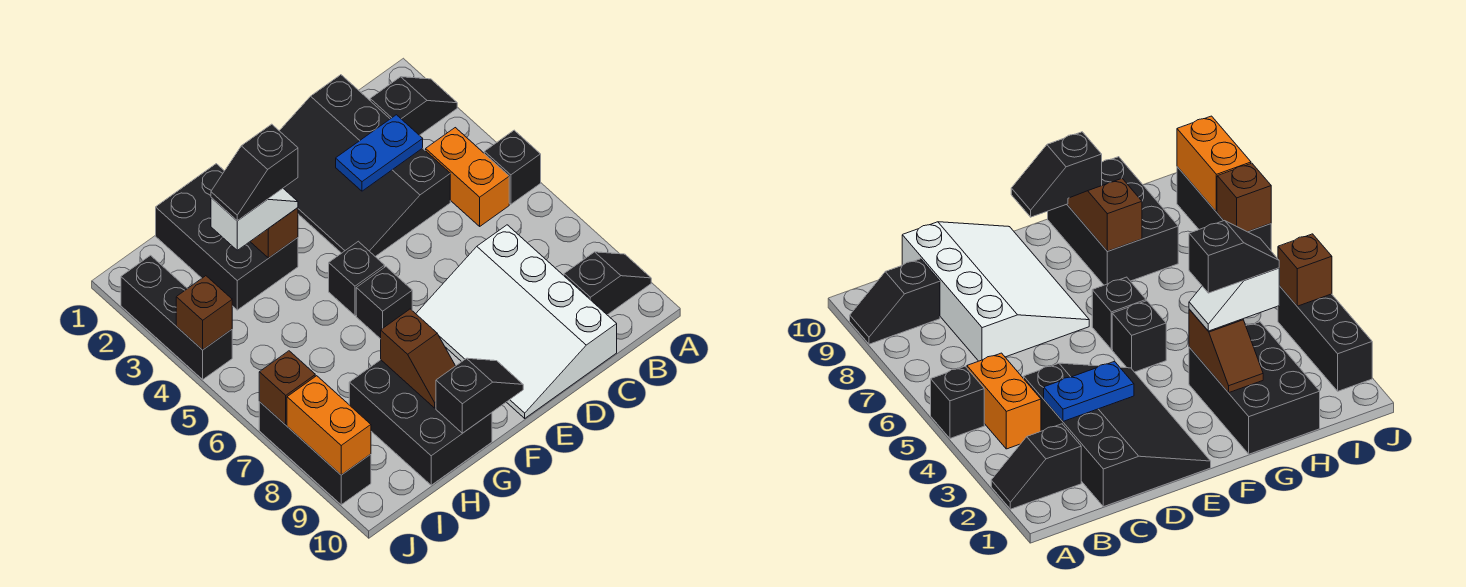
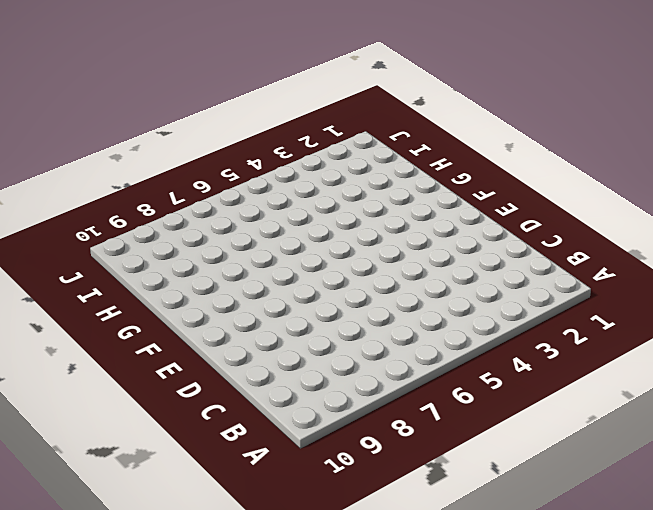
none -> black slope A2:B2 level 1 top B
none -> black brick A5 level 1
none -> black slope A9:B9 level 1 top B

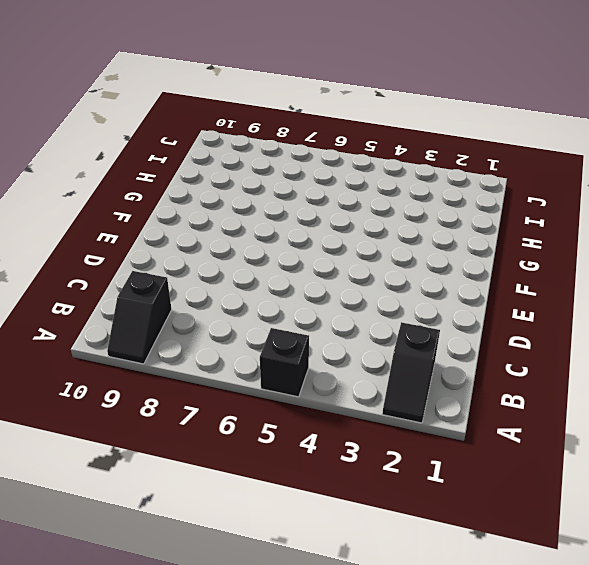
none -> orange brick B4:B5 level 1
none -> black slope C1:E4 level 1 top C
none -> white slope C7:E10 level 1 top C

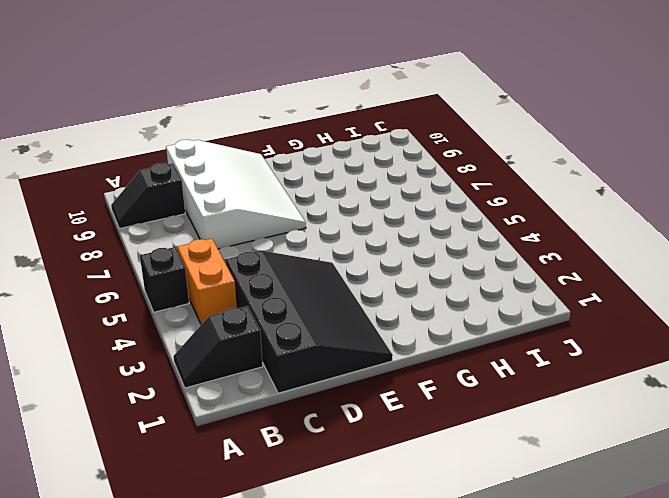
none -> black brick F5 level 1
none -> black brick F6 level 1
none -> black brick G1:H3 level 1

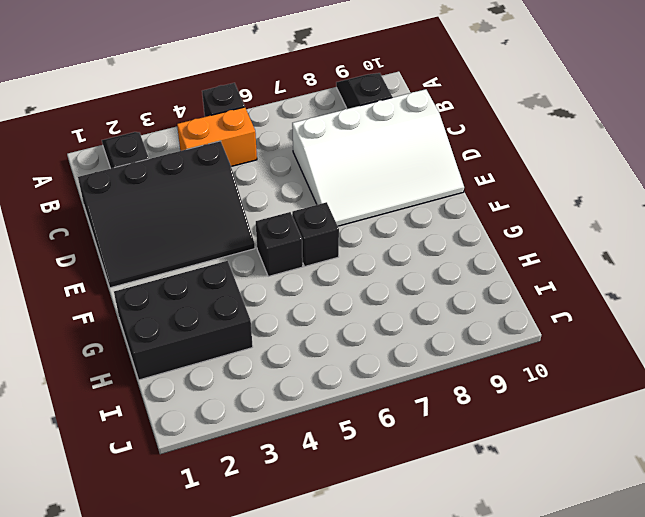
none -> black brick G8:H10 level 1
none -> black brick J2:J4 level 1
none -> black brick J7:J9 level 1

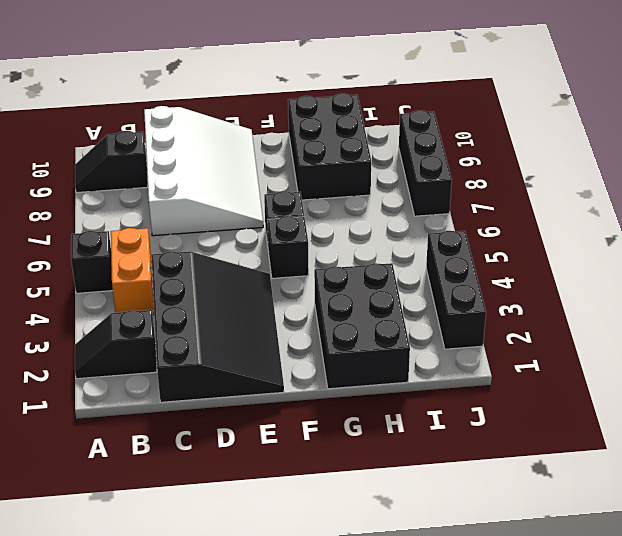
none -> blue plate C3:D3 level 2
none -> black slope F10:G10 level 2 top G
none -> brown slope G2:G3 level 2 top 3

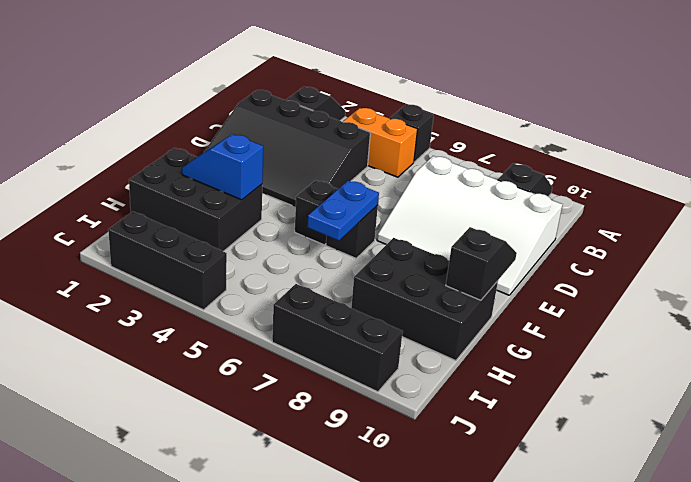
blue plate F6:G6 level 2 -> blue plate C3:D3 level 2
blue slope G2:G3 level 2 top 3 -> brown slope G2:G3 level 2 top 3
none -> brown slope G8:G9 level 2 top 8
none -> brown brick J4 level 2
none -> brown brick J7 level 2

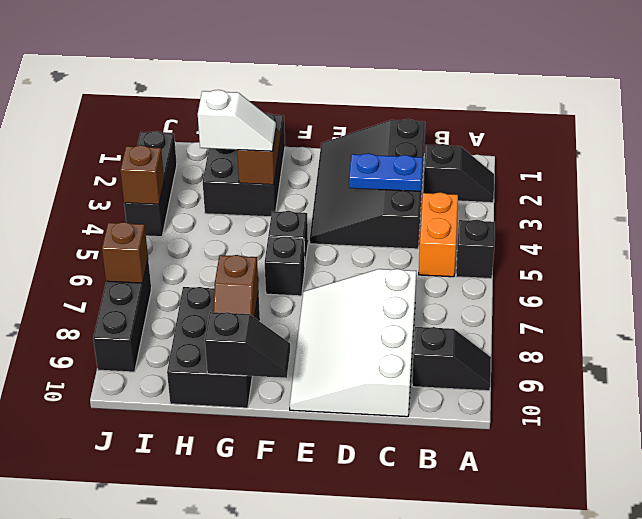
none -> orange brick J8:J9 level 2
none -> black slope G3:H3 level 4 top G

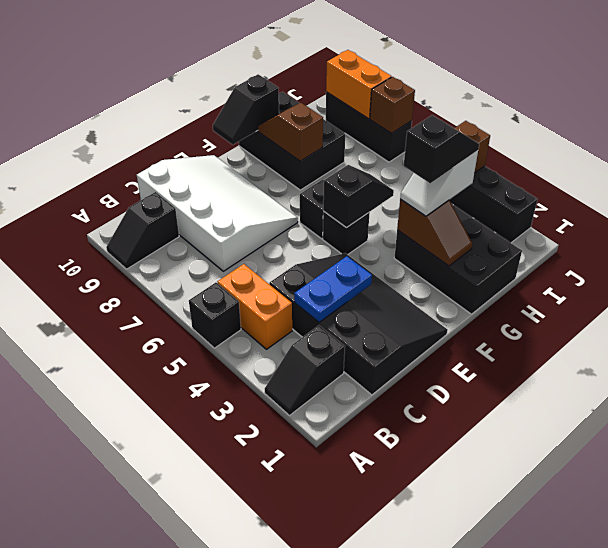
black slope F5:G5 level 2 top F -> none

